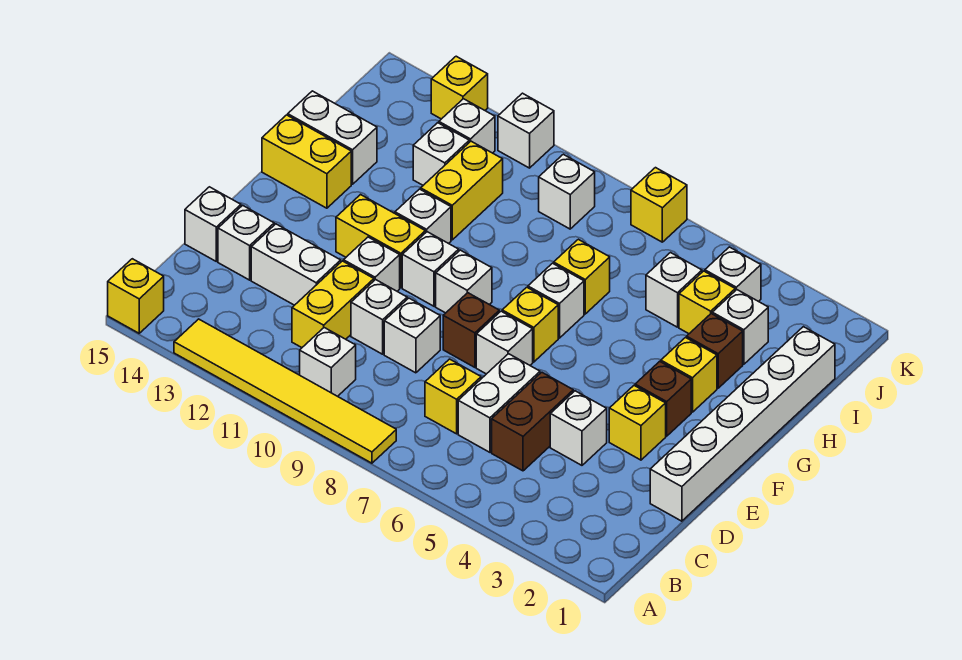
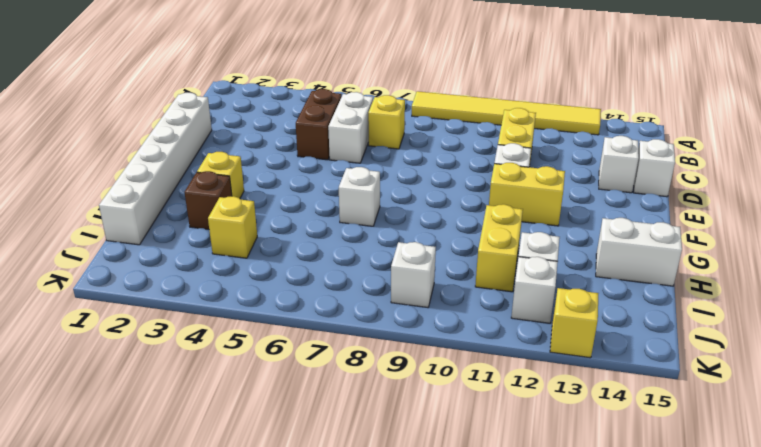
none -> yellow brick A15 level 1
none -> white brick B10 level 1
none -> white brick D4 level 1
none -> white brick D9 level 1

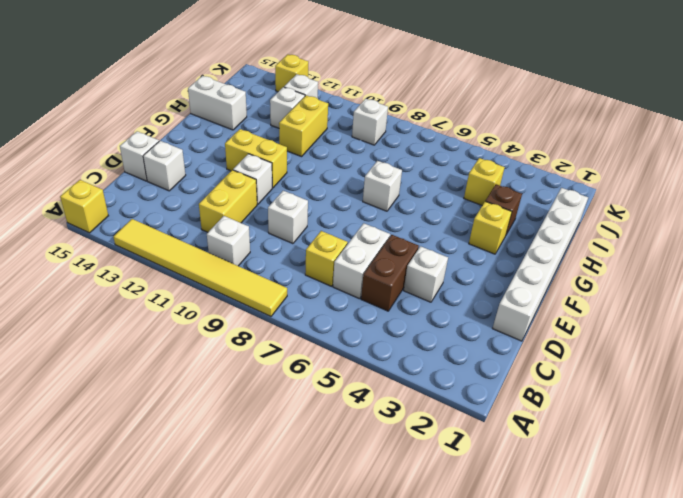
none -> white brick D10 level 1
none -> white brick D12:D13 level 1
none -> yellow brick E3 level 1
none -> white brick E7 level 1

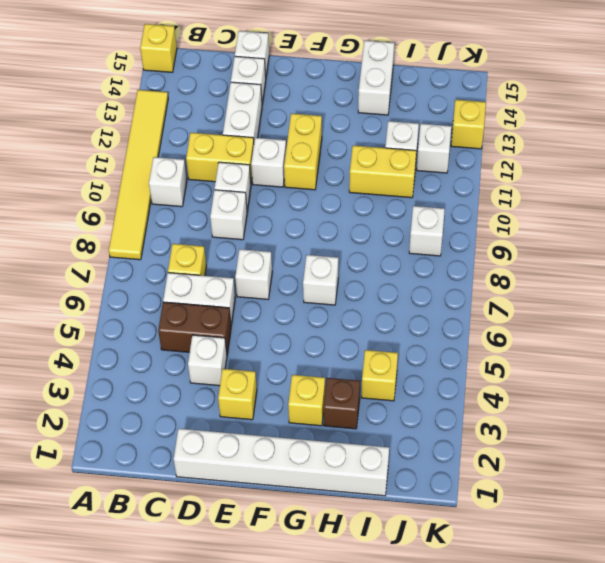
none -> brown brick E8 level 1
none -> brown brick F3 level 1
none -> yellow brick F7 level 1
none -> white brick F9 level 1

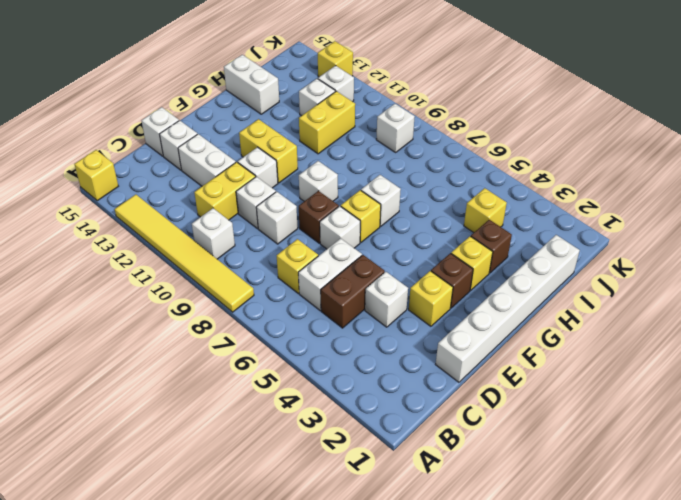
none -> white brick F10 level 1
none -> white brick G11 level 1
none -> yellow brick G14:G15 level 1
none -> yellow brick H7 level 1

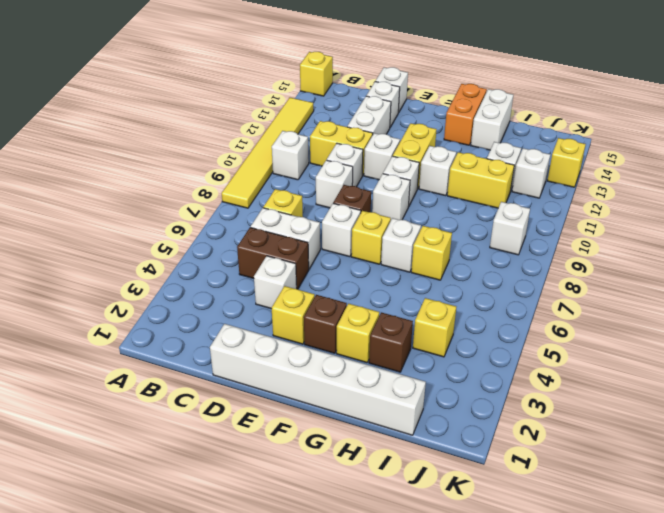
orange brick G14:G15 level 1 -> yellow brick G14:G15 level 1
none -> white brick I3 level 1
none -> white brick I5 level 1
none -> white brick J4 level 1
none -> yellow brick K7 level 1

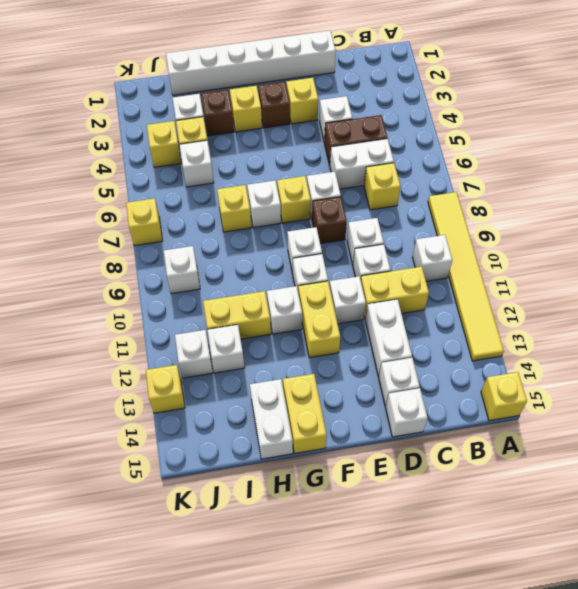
yellow brick J4 level 1 -> white brick J4 level 1
none -> white brick K11 level 1

